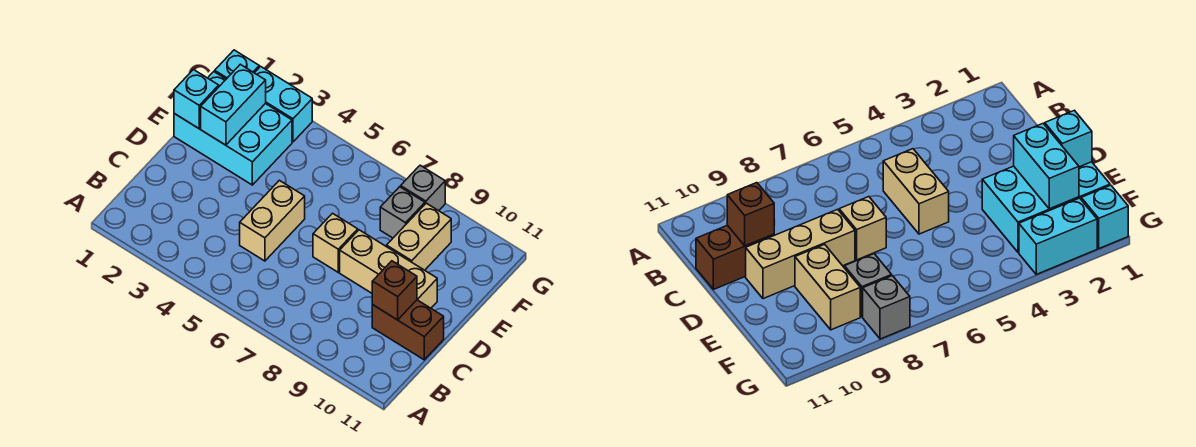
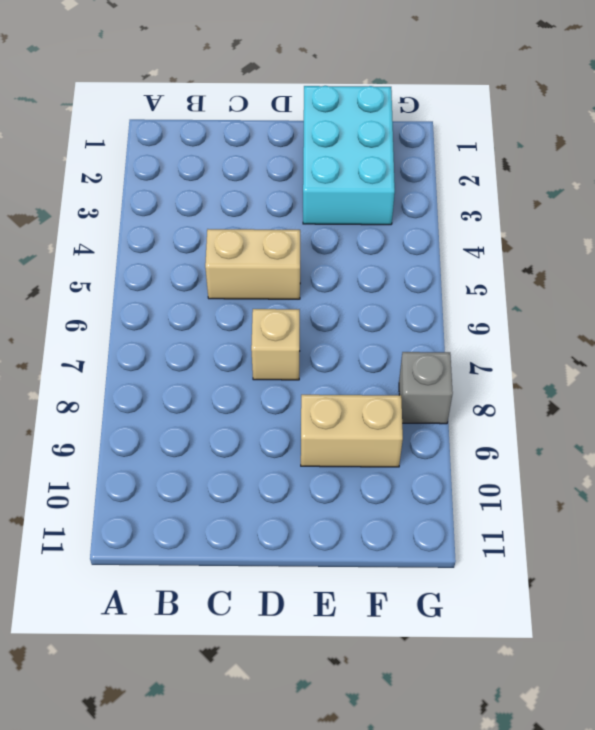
none -> brown brick C10:C11 level 1
none -> tan brick D8:D10 level 1
none -> grey brick F8 level 1

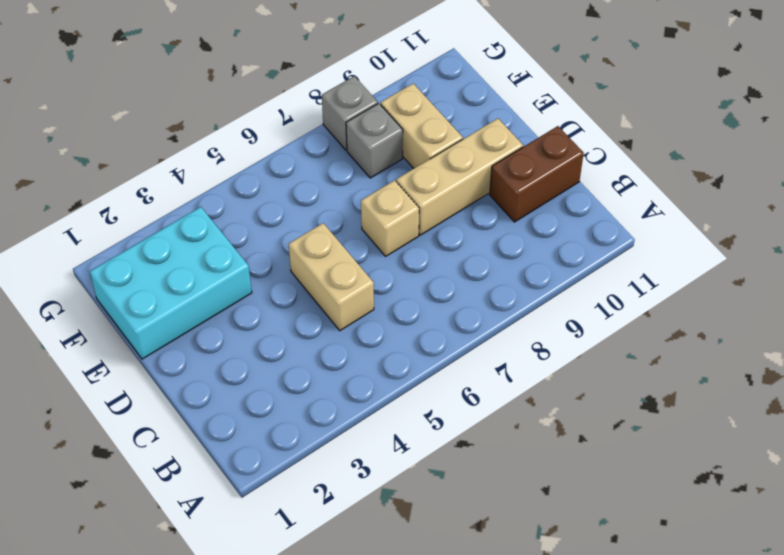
none -> cyan brick G1 level 1
none -> cyan brick G2:G3 level 1
none -> brown brick C10 level 2

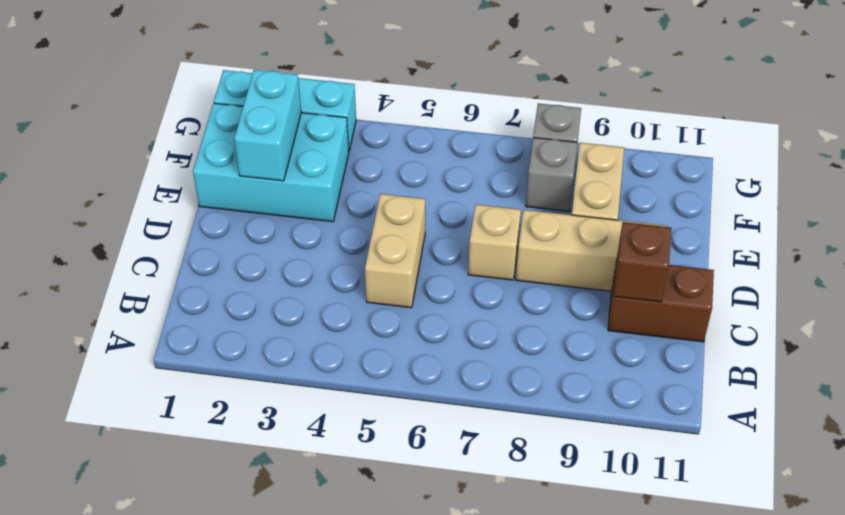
none -> cyan brick E1 level 2

